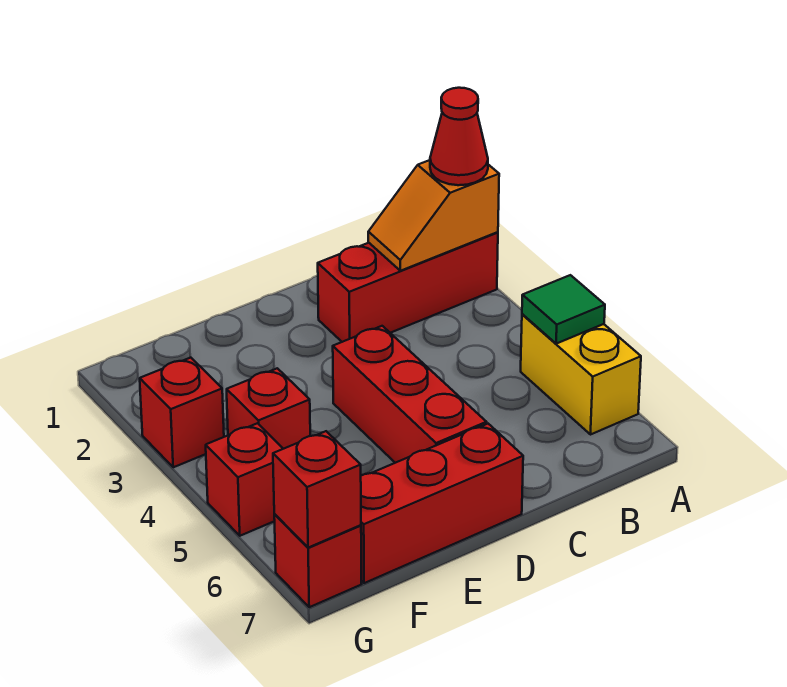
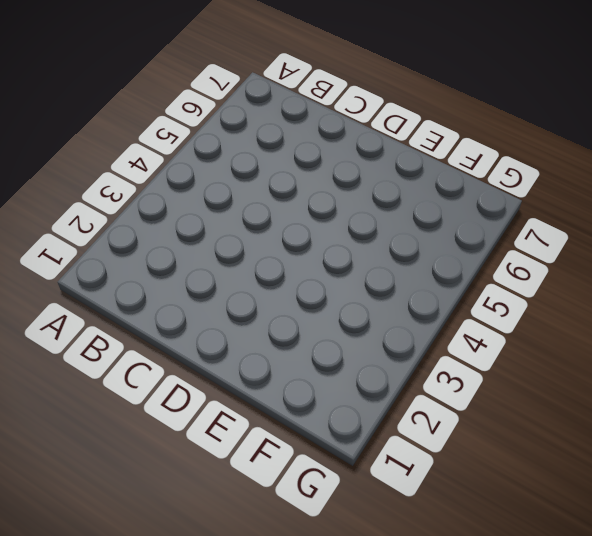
none -> red brick A2:C2 level 1
none -> yellow brick A5:A6 level 1
none -> red brick D4:D6 level 1

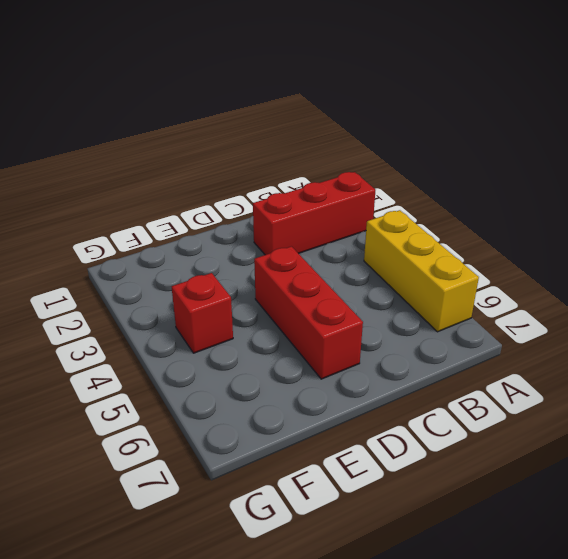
yellow brick A4:A6 level 1 -> yellow brick A5:A6 level 1
none -> red brick D7:F7 level 1
none -> red brick G3 level 1
none -> red brick G5 level 1

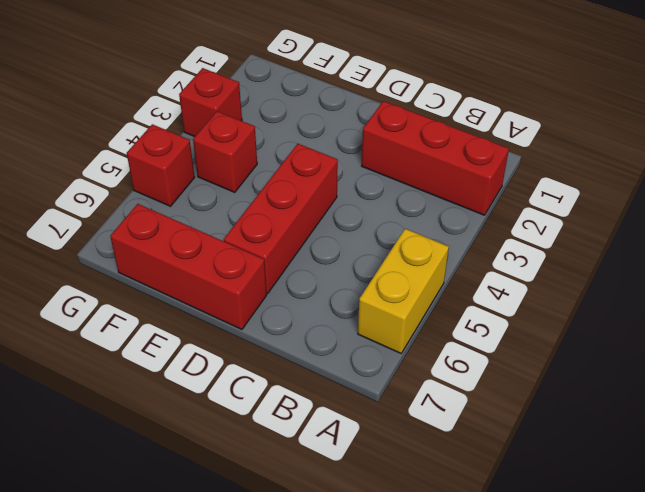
none -> red brick G7 level 1
none -> orange slope A2:B2 level 2 top A
none -> green tile A5 level 2

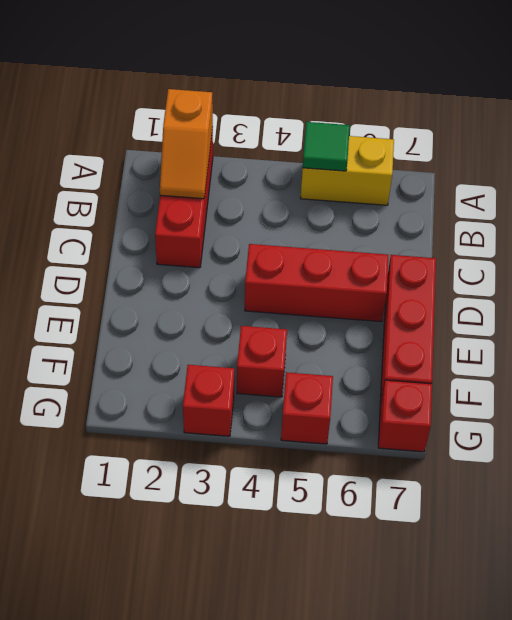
none -> red brick G7 level 2
none -> red cone A2 level 3

